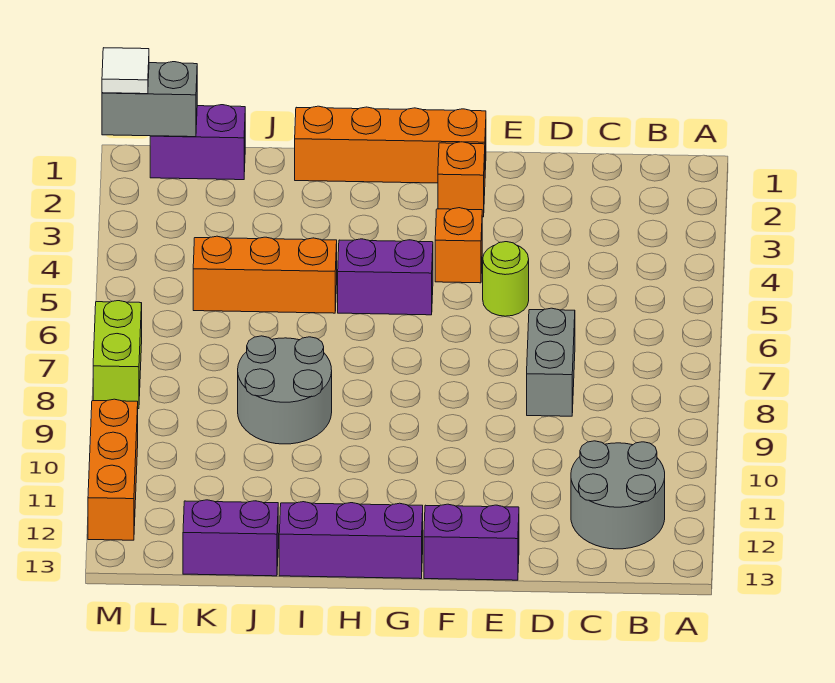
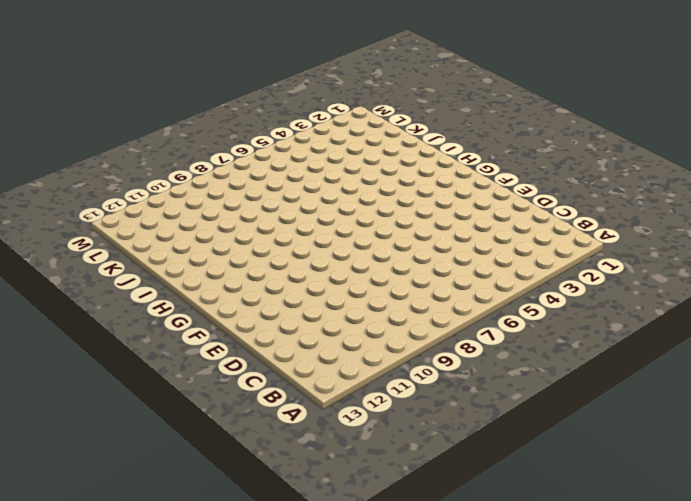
none -> grey round brick B11:C12 level 1
none -> grey brick D7:D8 level 1
none -> lime round brick E5 level 1

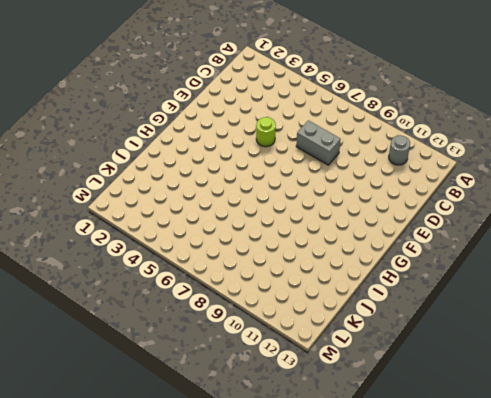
grey round brick B11 level 1 -> grey round brick B11:C12 level 1
none -> purple brick E13:F13 level 1
none -> orange brick F1:I1 level 1
none -> orange brick F2 level 1

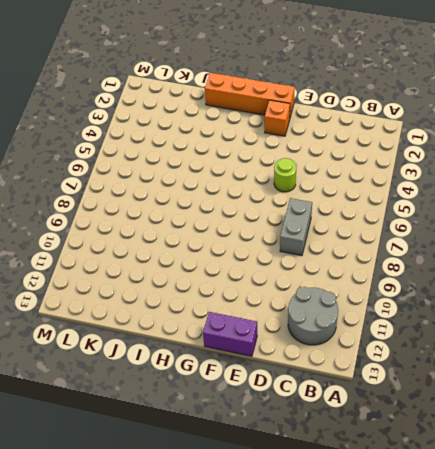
none -> orange brick F4 level 1
none -> purple brick G5:H5 level 1
none -> purple brick G13:I13 level 1

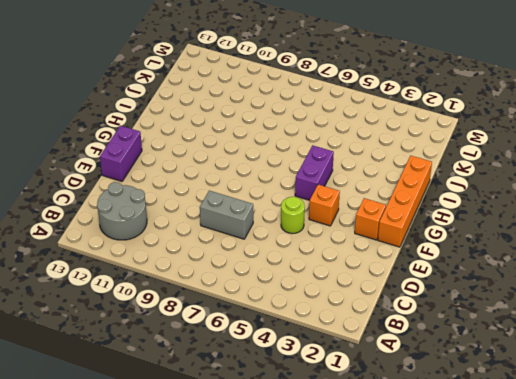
none -> purple brick G13:I13 level 1
none -> orange brick I5:K5 level 1
none -> grey round brick I8:J9 level 1

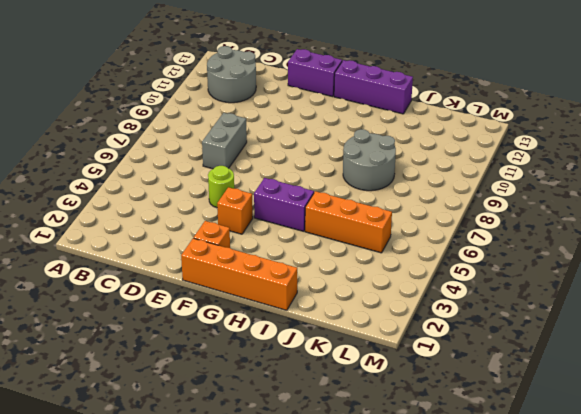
none -> purple brick J13:K13 level 1
none -> purple brick K1:L1 level 1
none -> lime brick M7:M8 level 1

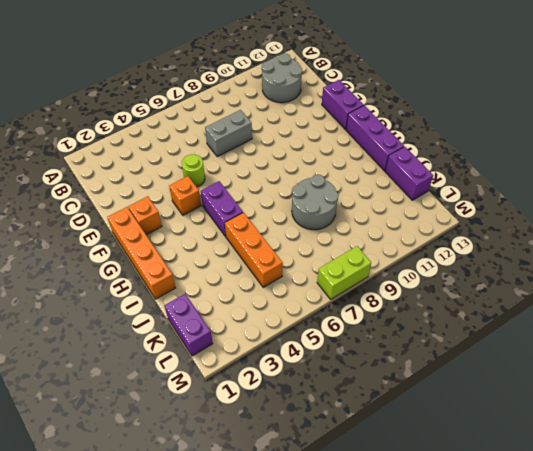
none -> orange brick M10:M12 level 1
none -> grey brick L1:M1 level 2
none -> white tile M1 level 3

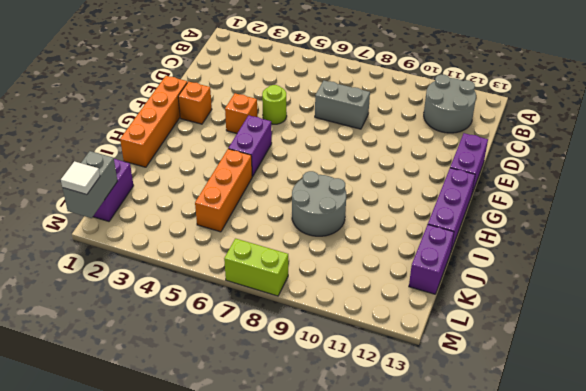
none -> orange brick M10:M12 level 1

